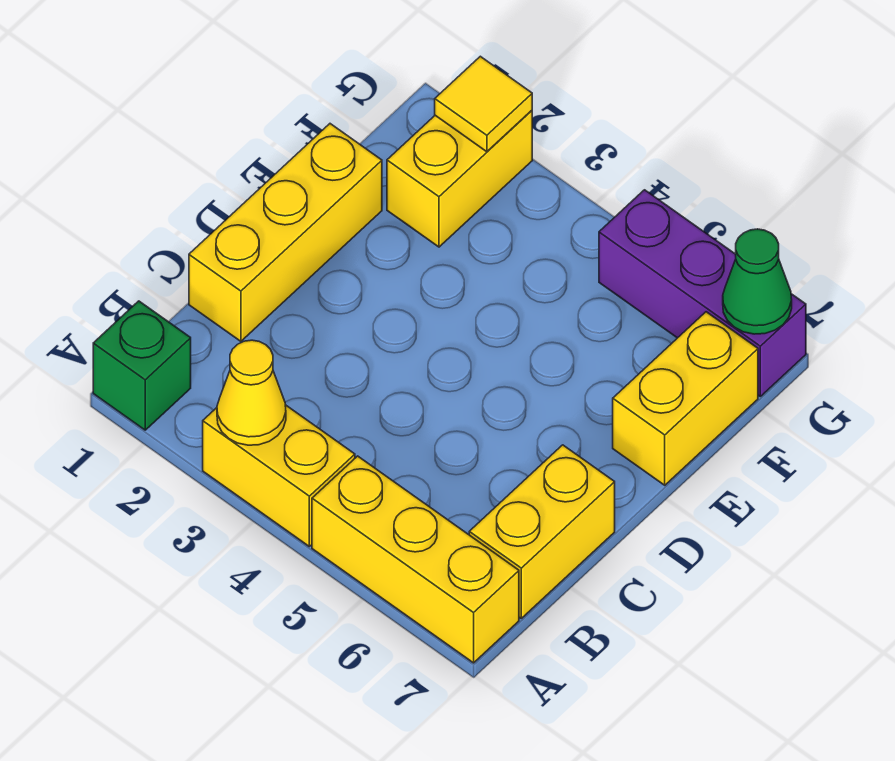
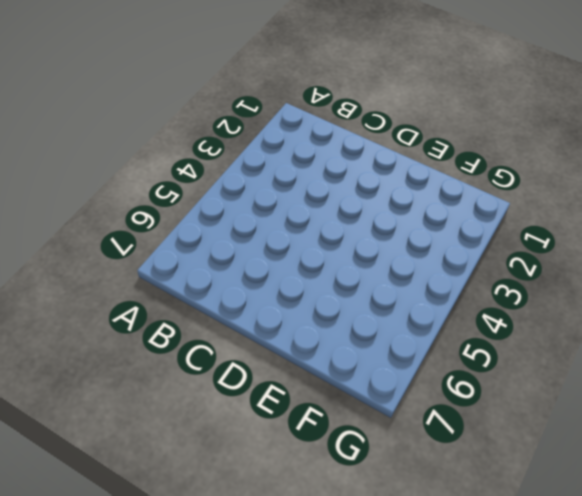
none -> green brick A1 level 1
none -> yellow brick A3:A4 level 1

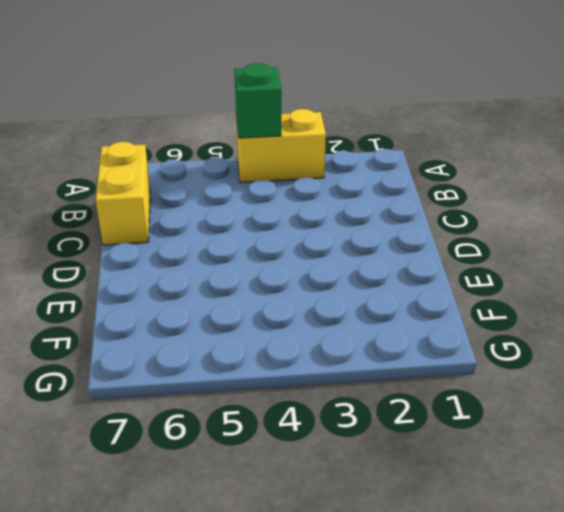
green brick A4 level 2 -> green brick A1 level 1
none -> yellow brick A5:A7 level 1
none -> yellow brick C1:E1 level 1

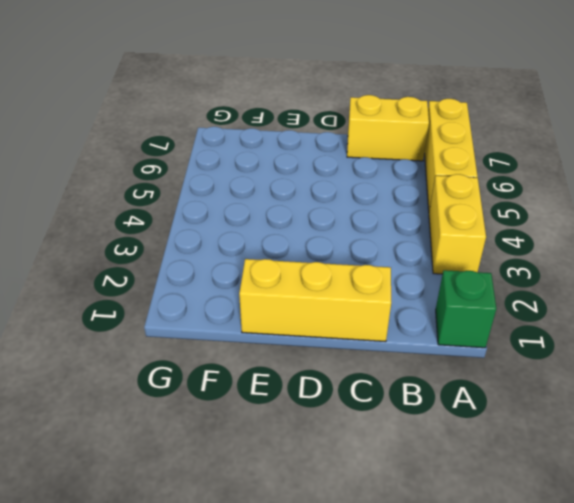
none -> yellow brick E7:F7 level 1
none -> yellow brick F2:G2 level 1

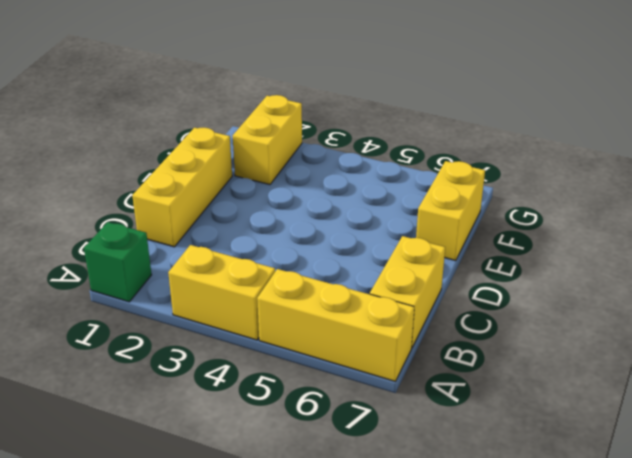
none -> purple brick G5:G7 level 1
none -> yellow cone A3 level 2

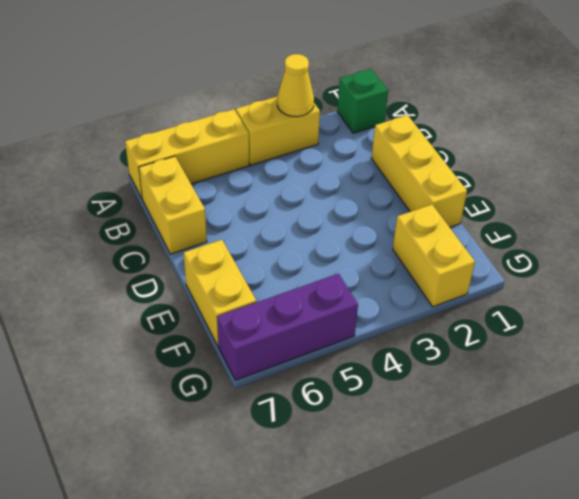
none -> yellow tile G2 level 2
none -> green cone G7 level 2

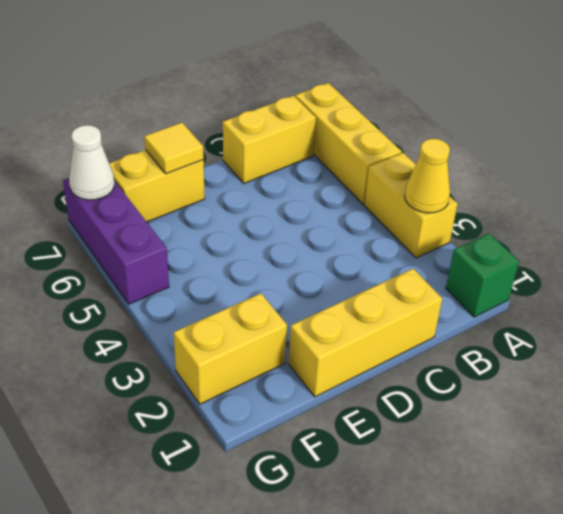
yellow tile E7 level 2 -> yellow tile G2 level 2
white cone G7 level 2 -> green cone G7 level 2

